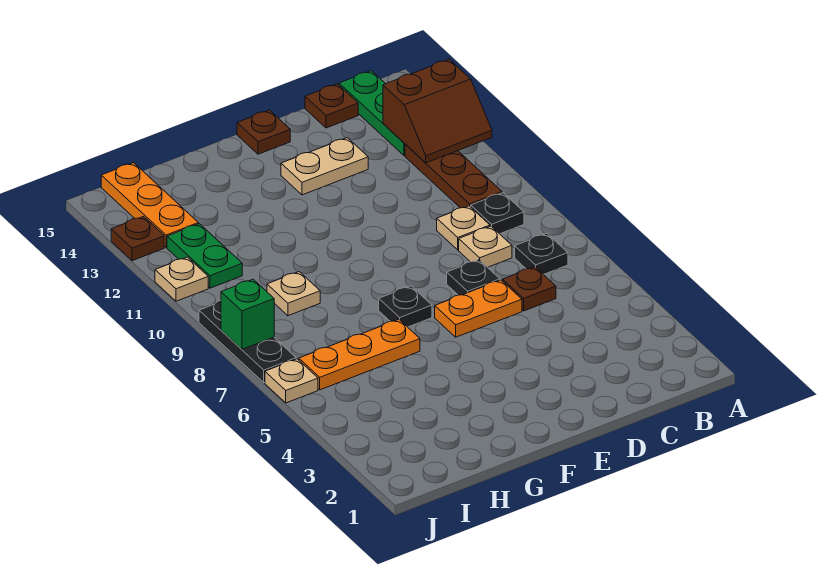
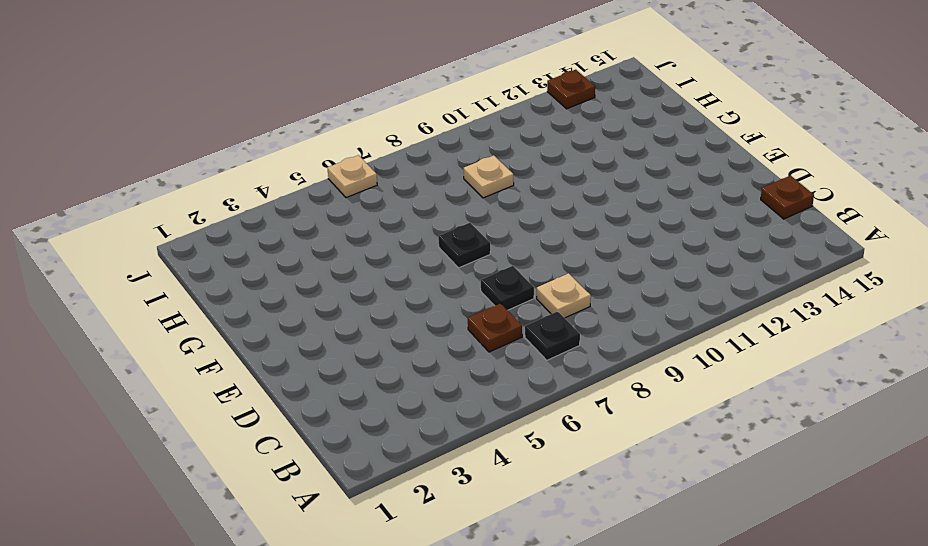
none -> black plate B9 level 1
none -> brown plate B10:B12 level 1
none -> green plate B13:B15 level 1

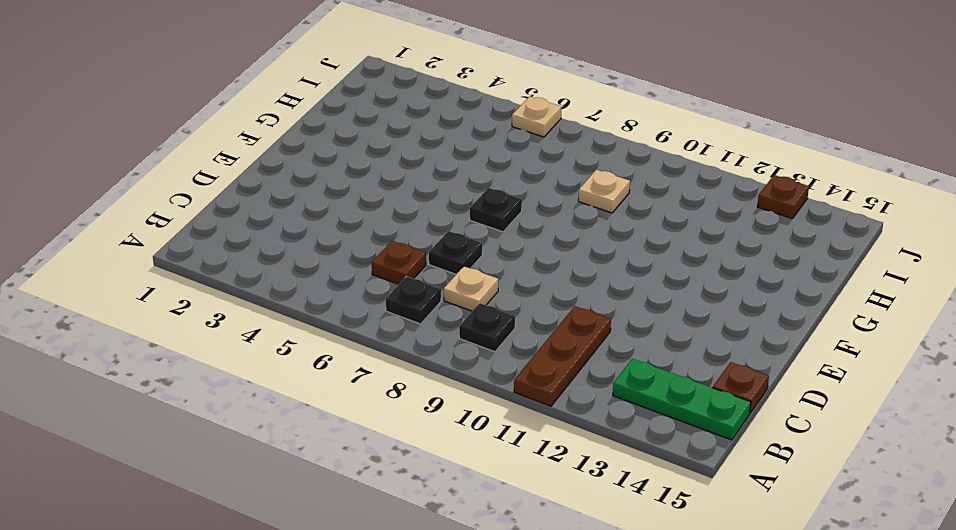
brown plate A11:C11 level 1 -> brown plate B10:B12 level 1
none -> tan plate C9 level 1
none -> orange plate D6:E6 level 1
none -> tan plate D13:E13 level 1

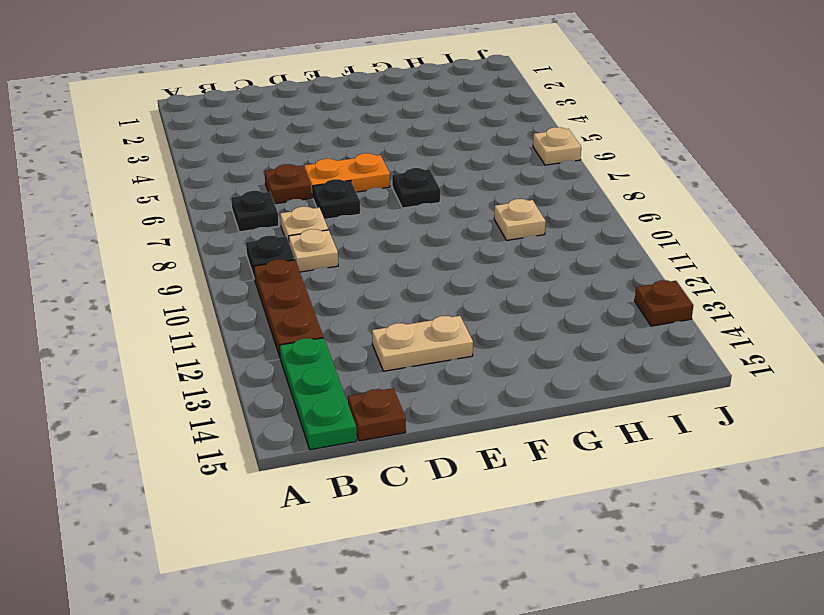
none -> brown plate E15 level 1
none -> orange plate G6:I6 level 1
none -> green plate I11:I12 level 1

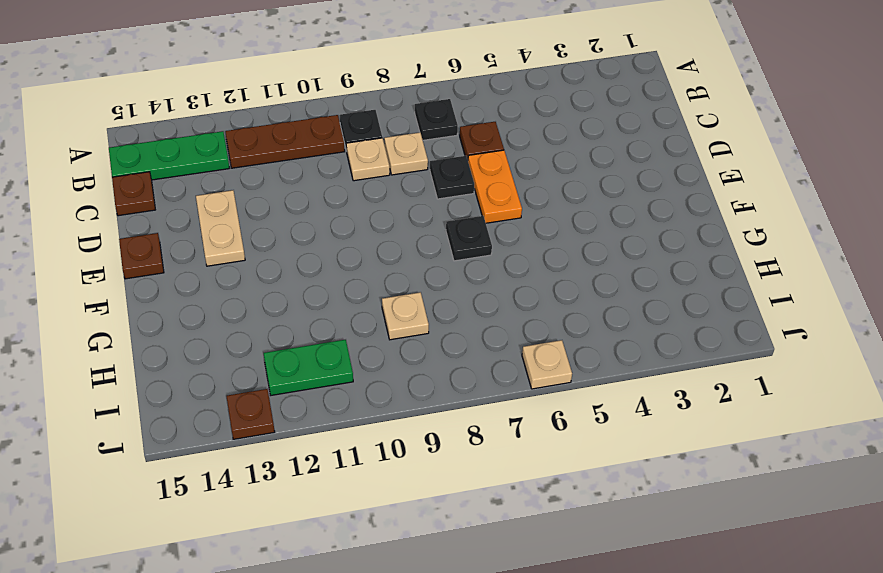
none -> orange plate G6:I6 level 1
none -> orange plate I13:I15 level 1
none -> black plate J7:J9 level 1

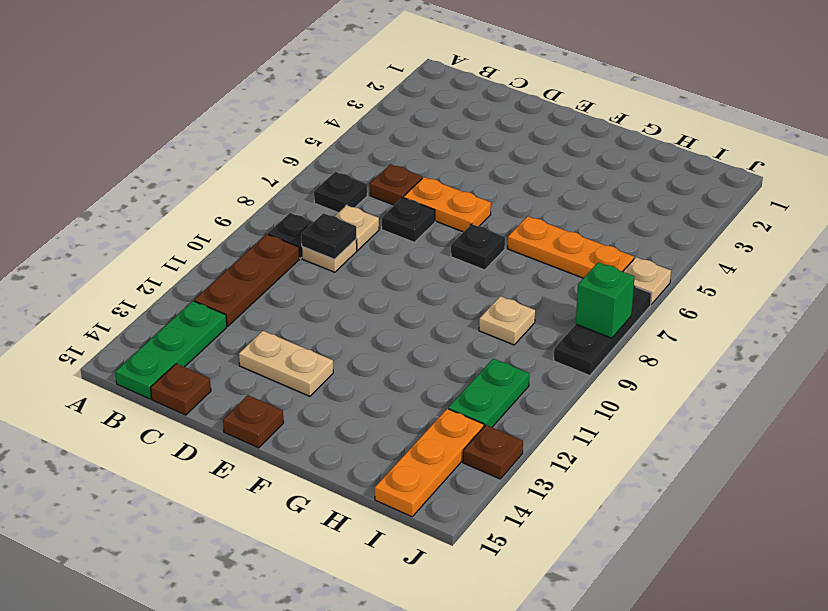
black plate C9 level 2 -> none
none -> tan plate J11 level 1
none -> brown slope A12:B13 level 2 top 13

